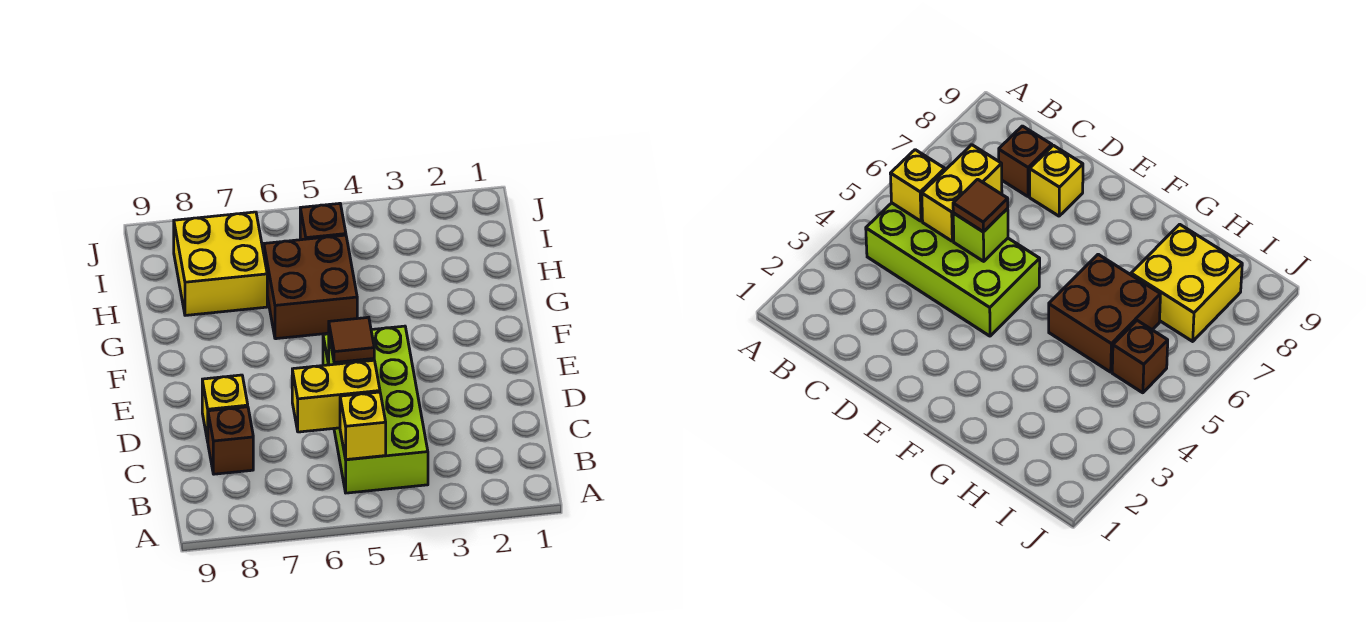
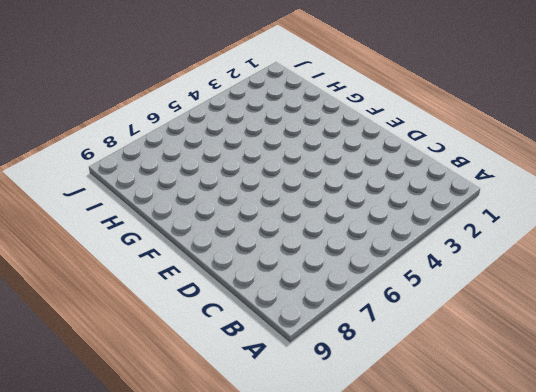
none -> lime brick B4:E5 level 1
none -> brown brick C8 level 1

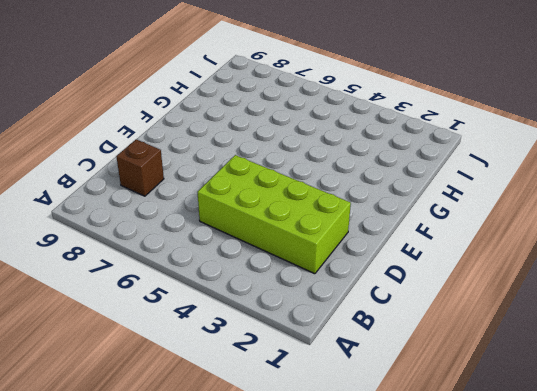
lime brick C2:D5 level 1 -> lime brick B4:E5 level 1
none -> yellow brick D8 level 1
none -> brown brick G5:H6 level 1

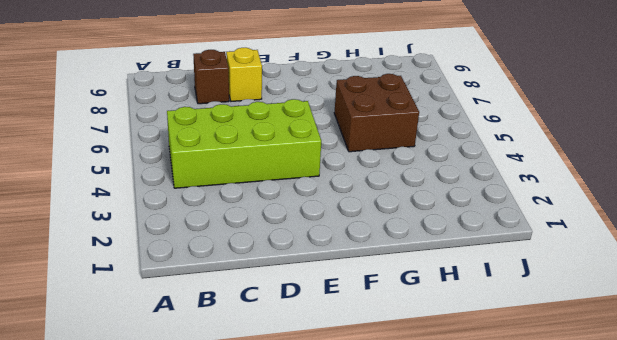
none -> yellow brick H7:I8 level 1
none -> brown brick I5 level 1

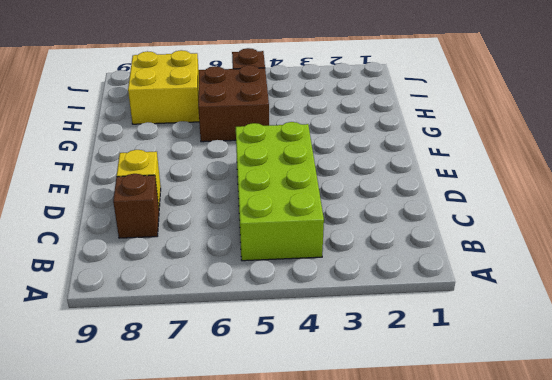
none -> yellow brick B5 level 2
none -> yellow brick C5:C6 level 2

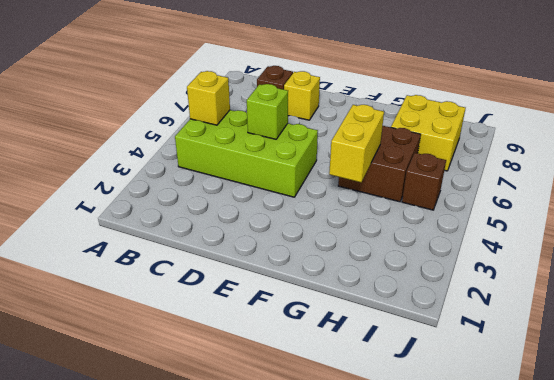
yellow brick G4:G5 level 2 -> yellow brick C5:C6 level 2
none -> brown tile D5 level 3

